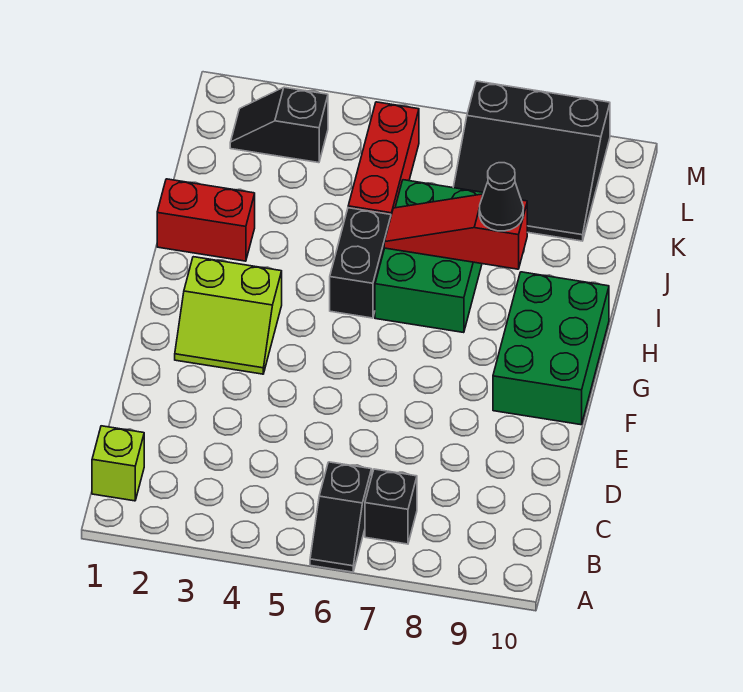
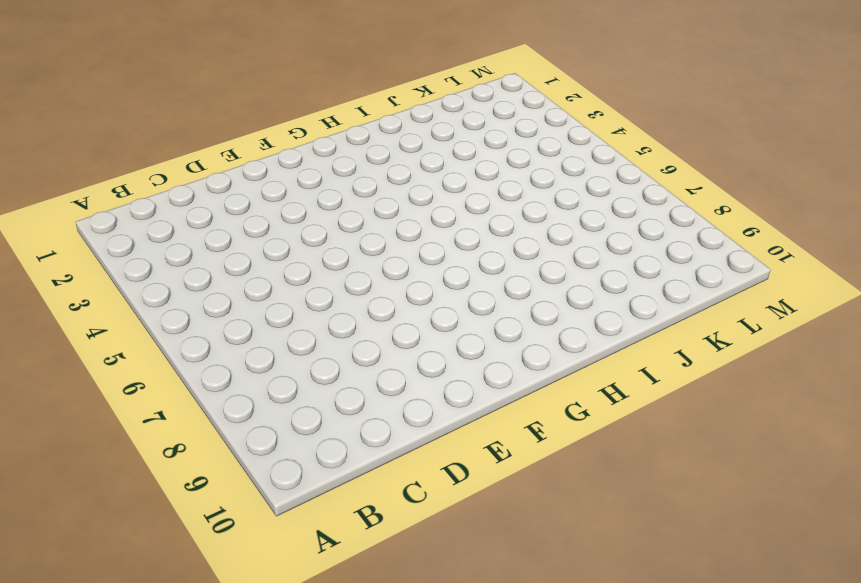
none -> black slope A6:B6 level 1 top B
none -> lime brick B1 level 1
none -> black brick B7 level 1

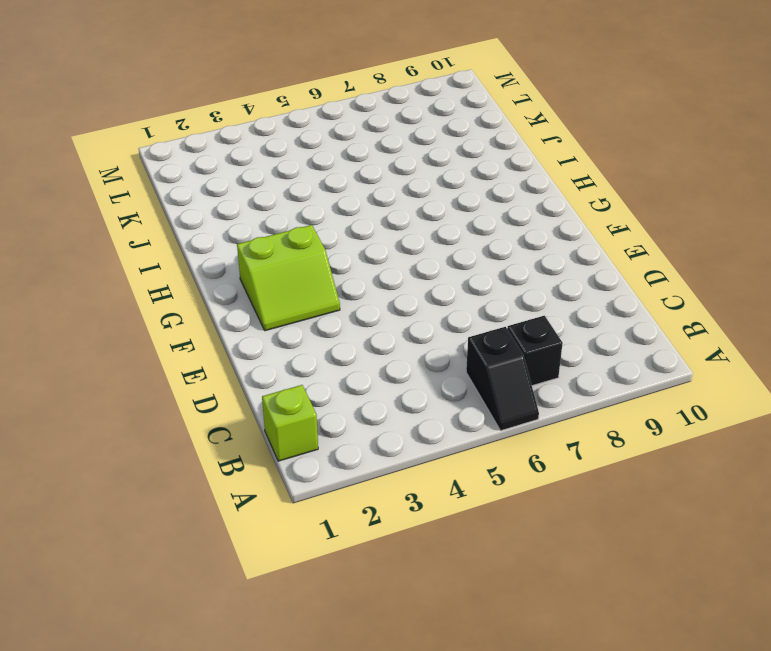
none -> green brick F9:H10 level 1
none -> black brick H5:I5 level 1
none -> green brick H6:J7 level 1

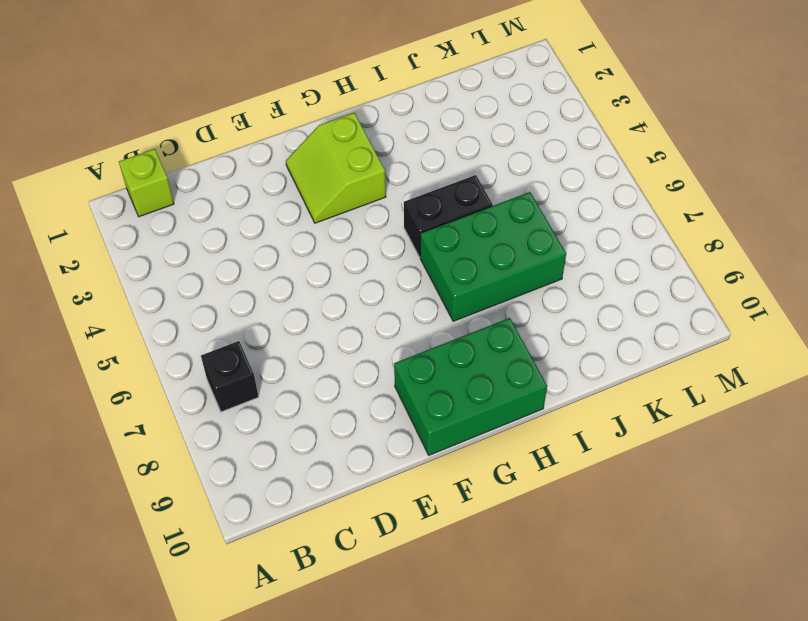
none -> black slope A6:B6 level 1 top B
none -> red brick I1:I2 level 1
none -> red brick J5:L5 level 1

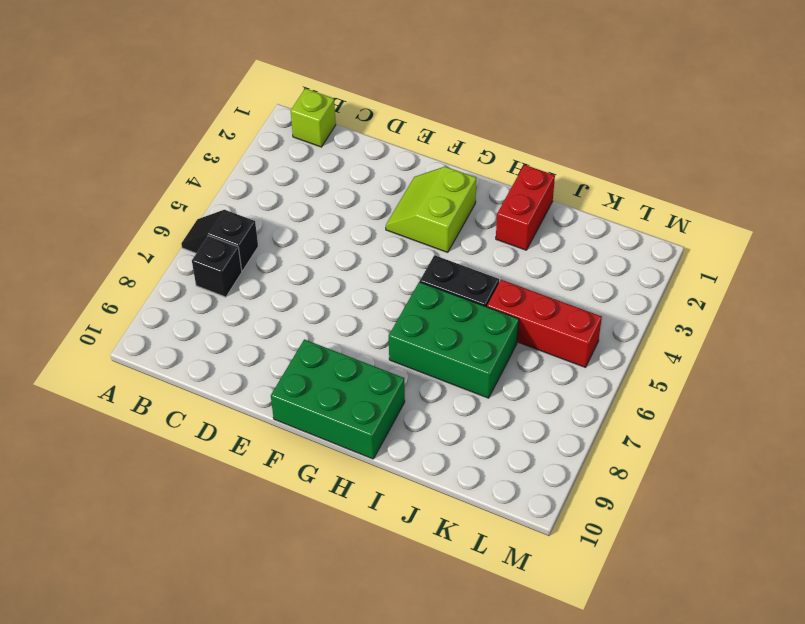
none -> black slope K7:M9 level 1 top M
none -> black slope L2:L3 level 1 top 3
none -> red slope I6:I8 level 2 top 8

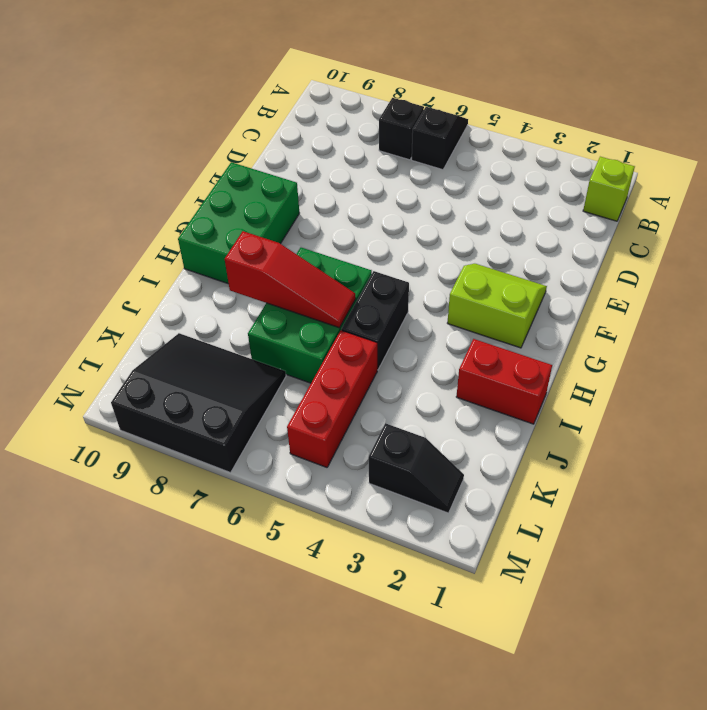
none -> black cone I8 level 3

